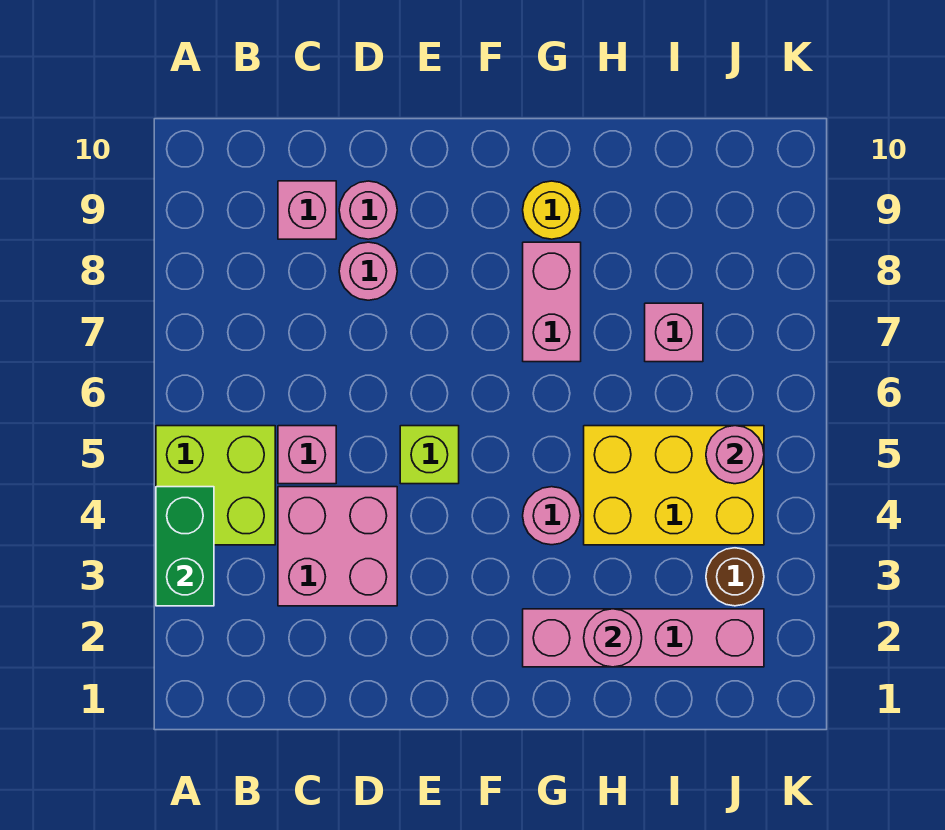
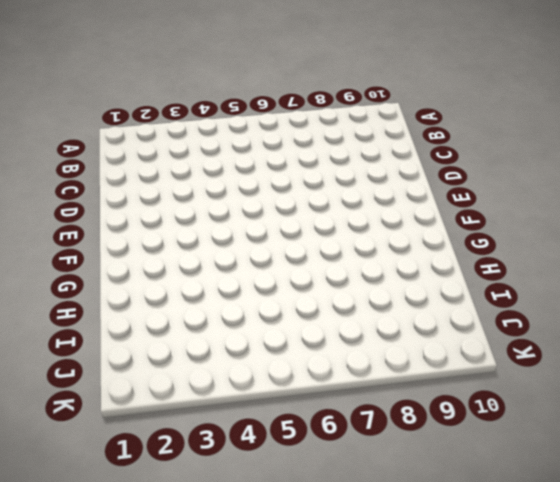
none -> lime brick A4:B5 level 1
none -> pink brick C3:D4 level 1
none -> pink brick C5 level 1

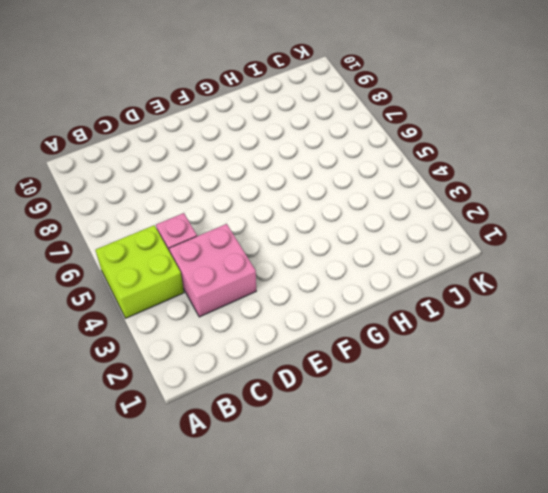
none -> pink brick C9 level 1
none -> pink round brick D8 level 1
none -> pink round brick D9 level 1

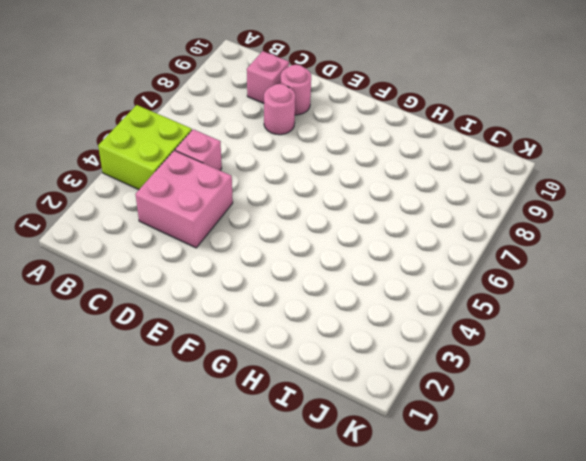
none -> lime brick E5 level 1
none -> pink brick G2:J2 level 1
none -> pink round brick G4 level 1

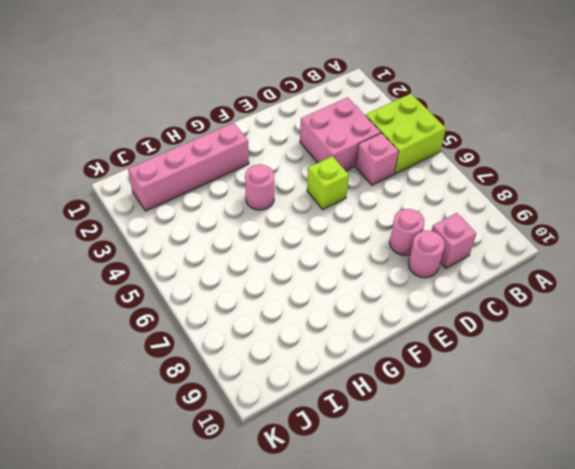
none -> pink brick G7:G8 level 1
none -> yellow round brick G9 level 1
none -> yellow brick H4:J5 level 1

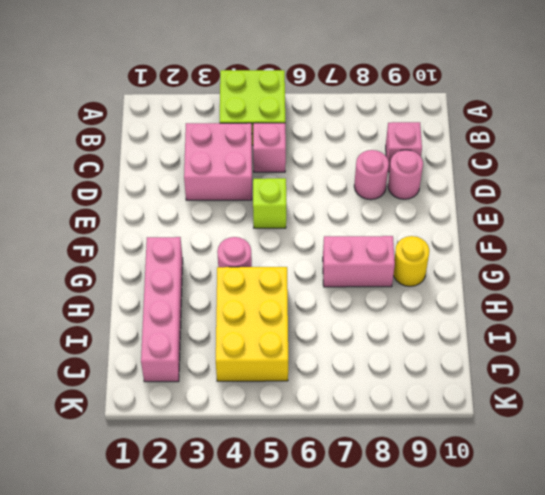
none -> pink brick I7 level 1
none -> brown round brick J3 level 1
none -> green brick A3:A4 level 2

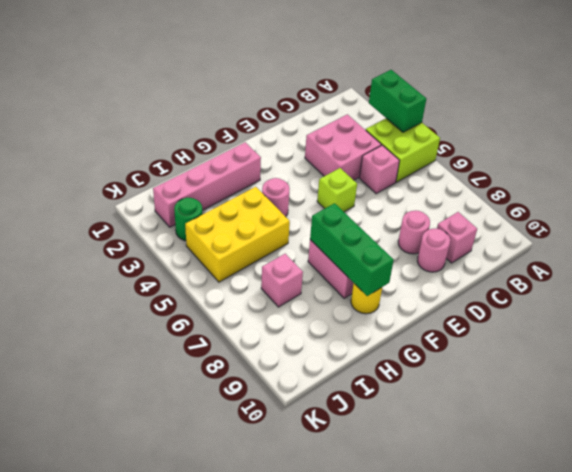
green brick G7:G9 level 2 -> none
green round brick J3 level 1 -> brown round brick J3 level 1
none -> pink round brick H2 level 2
none -> pink round brick J5 level 2

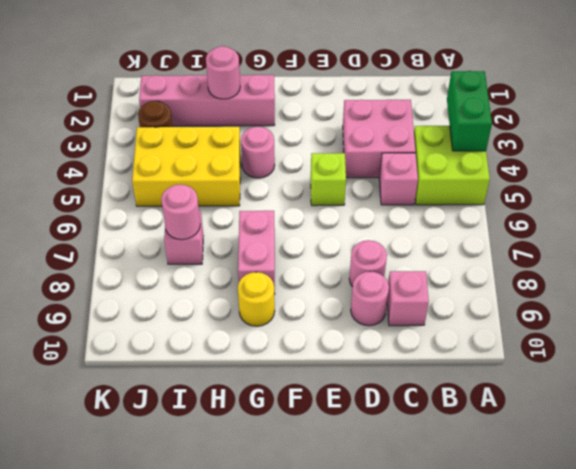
pink round brick I7 level 2 -> pink round brick J5 level 2

